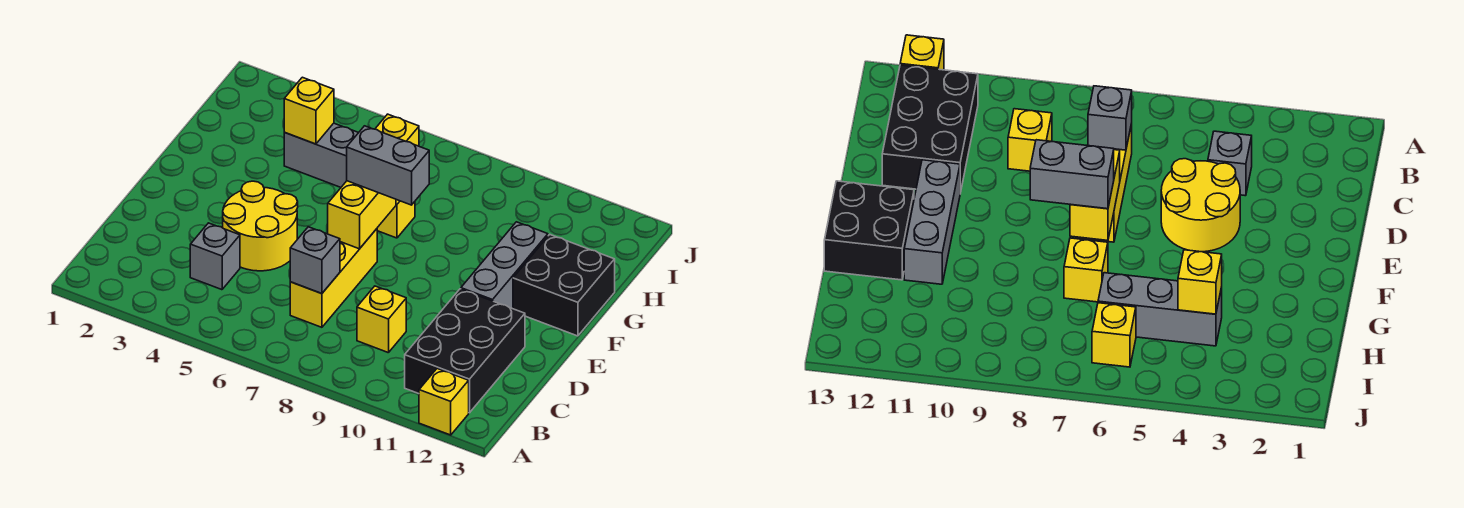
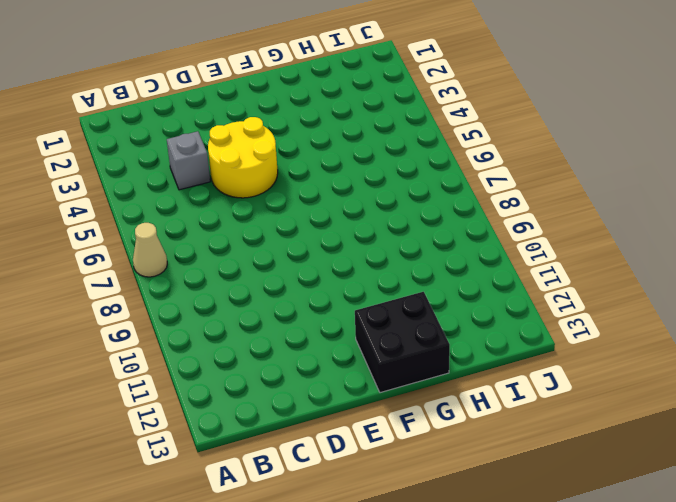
tan cone A7 level 1 -> none
none -> yellow brick A12 level 1
none -> black brick B11:D12 level 1
none -> yellow brick C7:E7 level 1

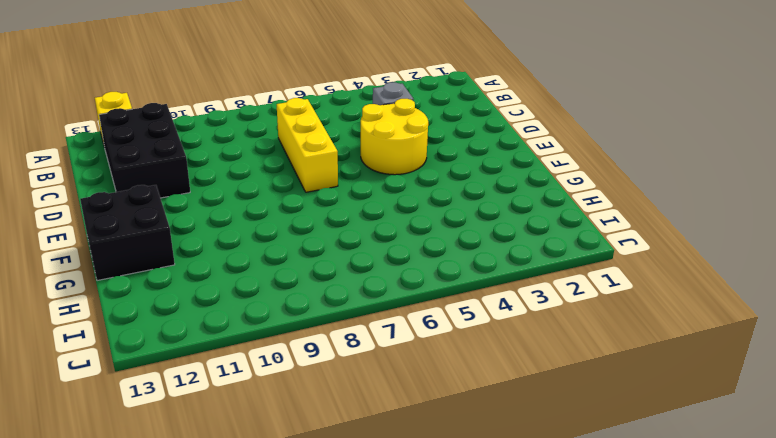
none -> yellow brick C9 level 1
none -> grey brick E11:G11 level 1
none -> yellow brick G7 level 1

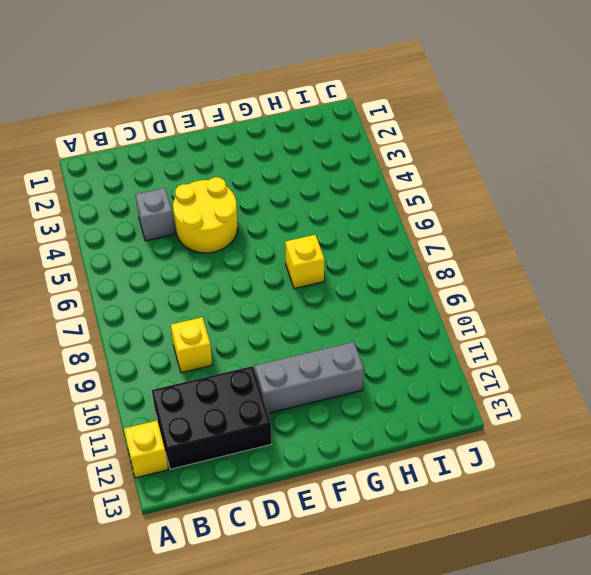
none -> yellow brick C7:E7 level 1
none -> black brick F12:G13 level 1
none -> grey brick H4:H6 level 1

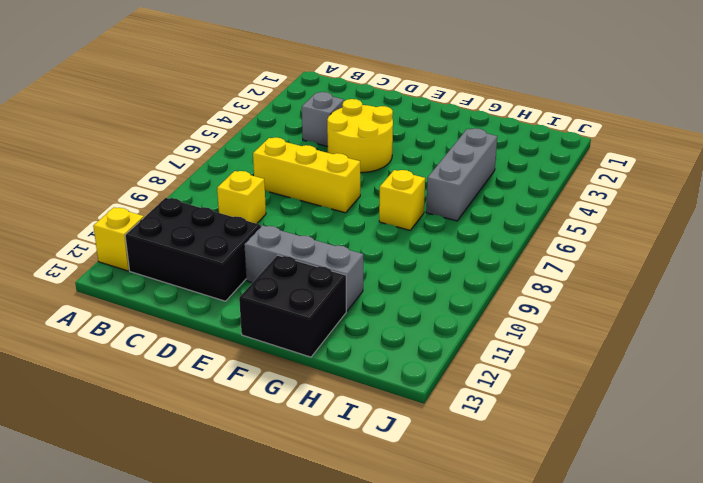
none -> yellow brick I6 level 1
none -> grey brick C7 level 2
none -> yellow brick E7:F7 level 2

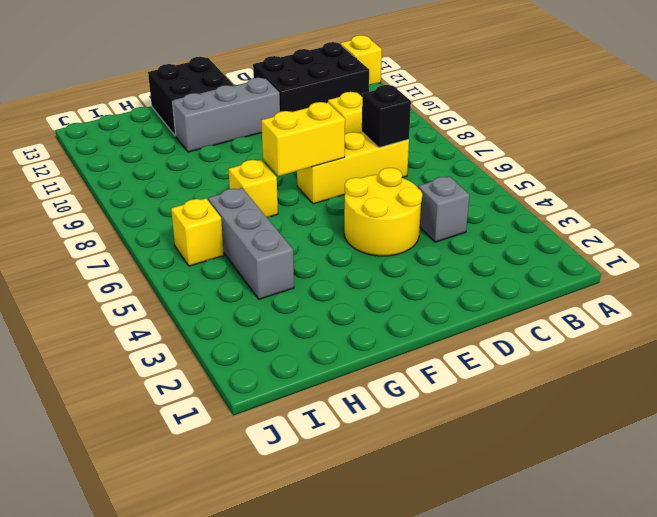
black brick C7 level 2 -> grey brick C7 level 2
none -> yellow brick H4 level 2
none -> grey brick F7:F8 level 3

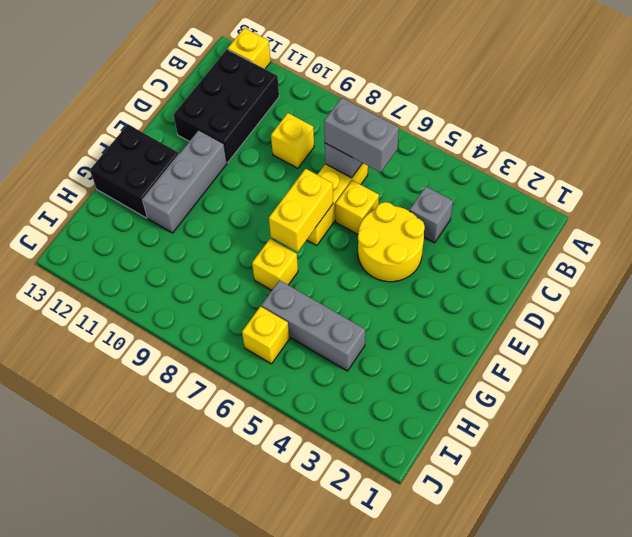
grey brick C6:C7 level 3 -> grey brick F7:F8 level 3
yellow brick D6 level 1 -> yellow brick H4 level 2

